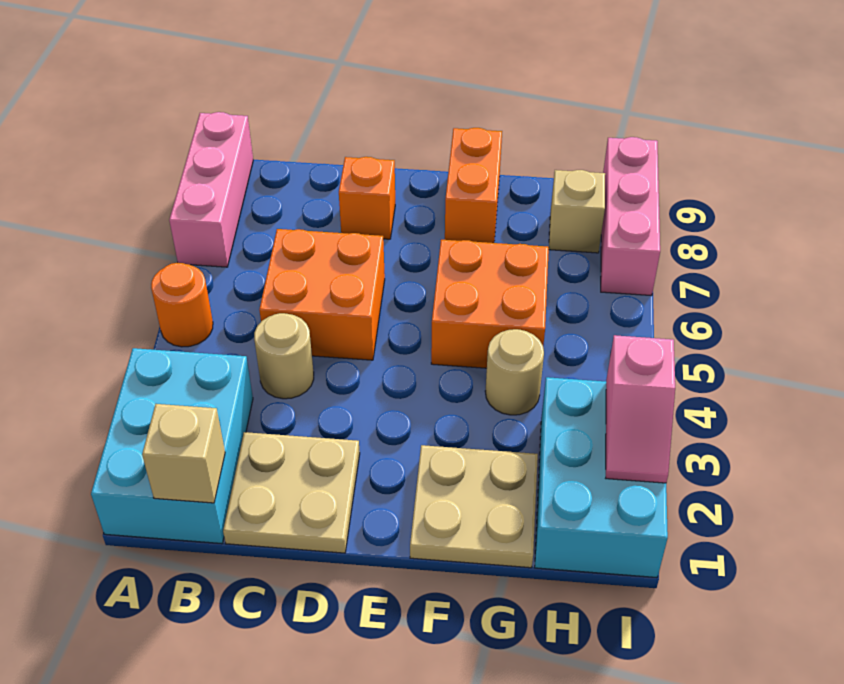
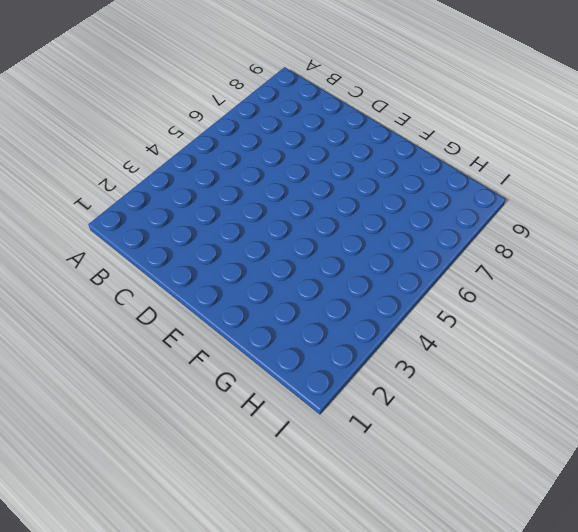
none -> cyan brick A1:B3 level 1
none -> orange round brick A5 level 1
none -> pink brick A7:A9 level 1

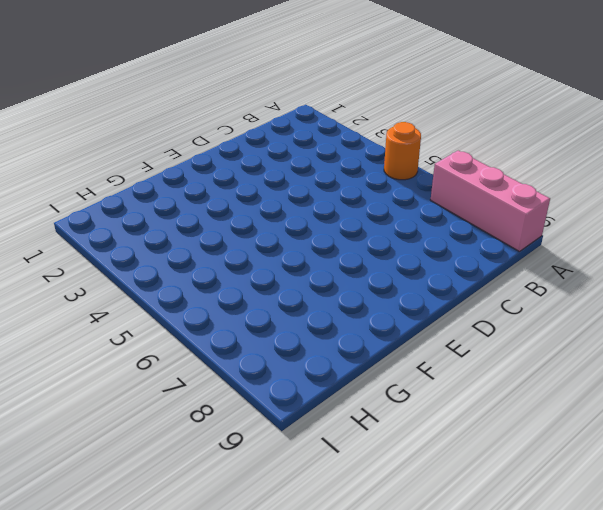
none -> cyan brick A1:B3 level 1
none -> tan plate C1:D2 level 1
none -> tan round brick C4 level 1

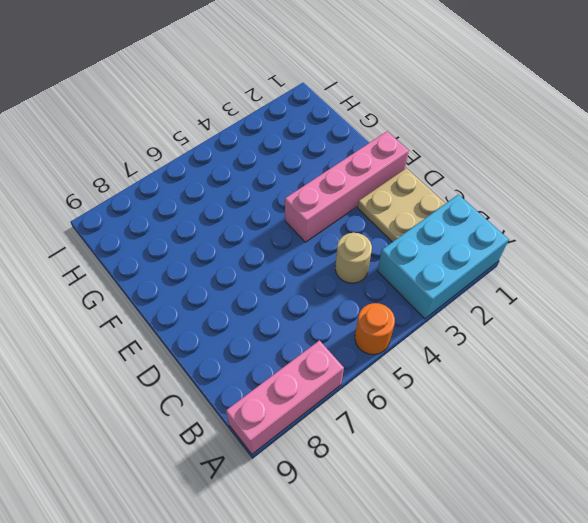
pink brick E1:E4 level 1 -> none
none -> orange brick C5:D6 level 1
none -> orange brick D8 level 1
none -> tan plate F1:G2 level 1

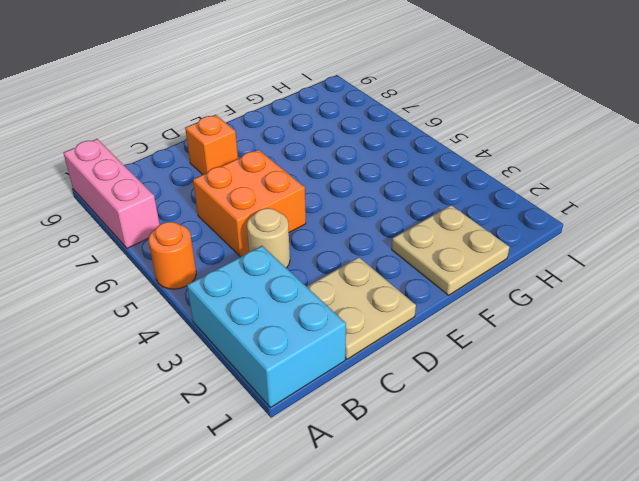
none -> orange brick F5:G6 level 1
none -> orange brick F8:F9 level 1
none -> tan round brick G4 level 1

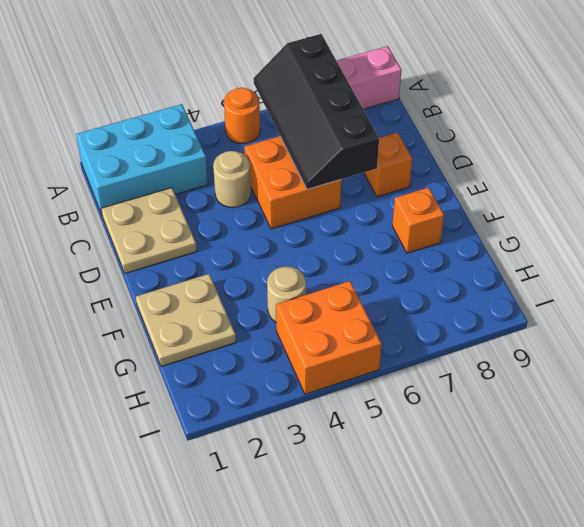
black slope A6:D7 level 2 top 7 -> none
orange brick F8 level 1 -> orange brick F8:F9 level 1
orange brick H4:I5 level 1 -> orange brick F5:G6 level 1
none -> cyan brick H1:I3 level 1
none -> tan brick H8 level 1
none -> pink brick I7:I9 level 1

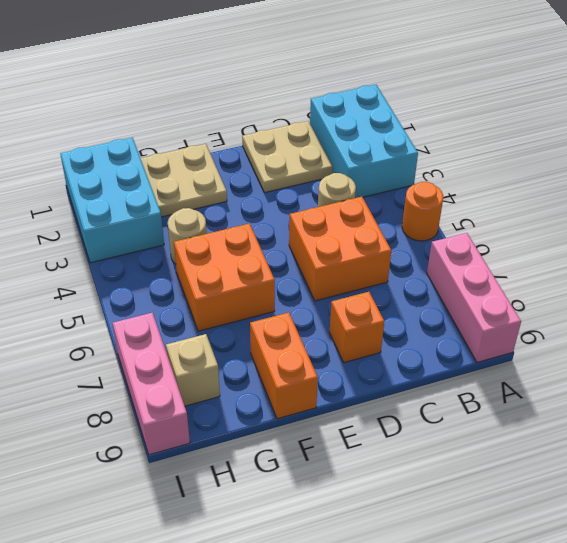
none -> tan brick B1 level 2
none -> pink slope I2:I3 level 2 top 3

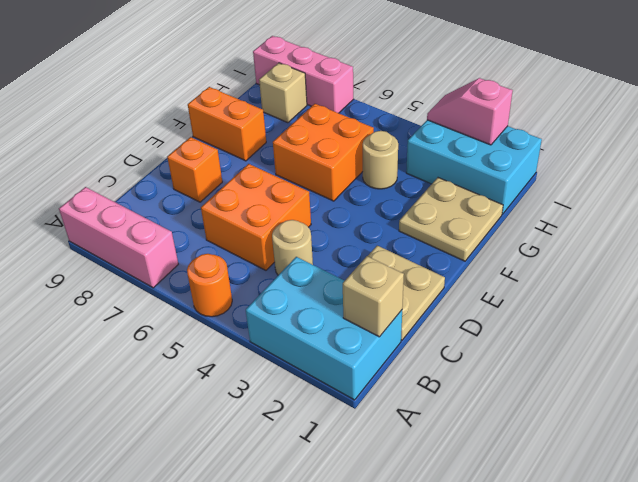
pink slope I2:I3 level 2 top 2 -> pink slope I2:I3 level 2 top 3

